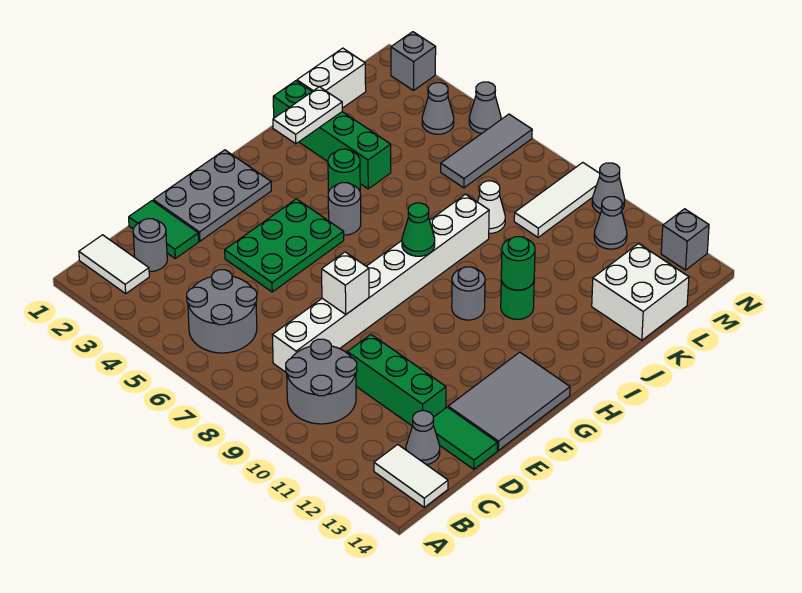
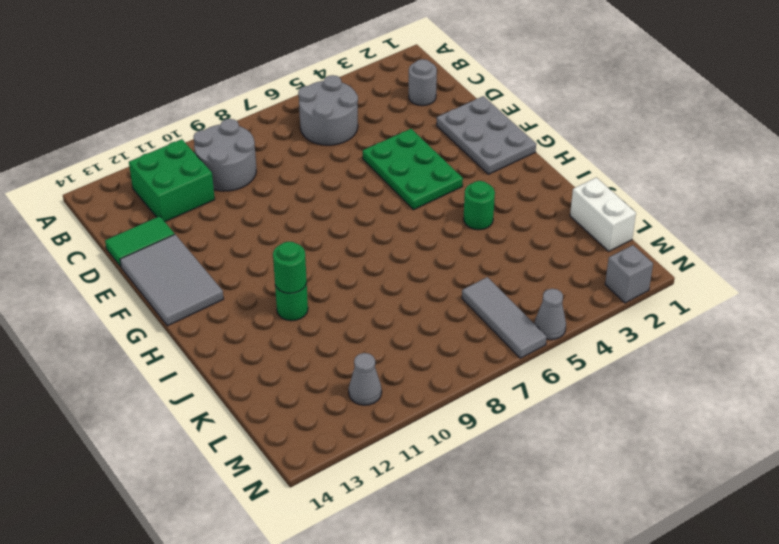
green brick B11:C12 level 1 -> none
none -> white tile B1:B2 level 1
none -> white tile B13:B14 level 1
none -> white brick C8:J8 level 1
none -> grey cone C13 level 1

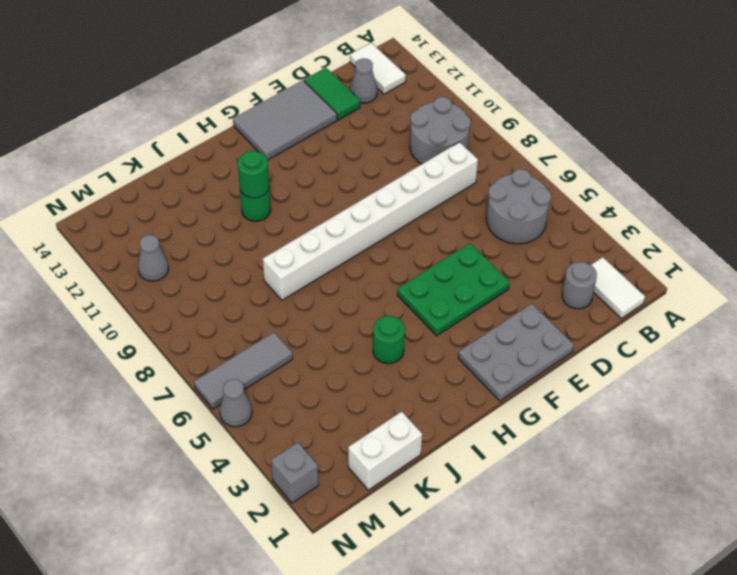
none -> green tile D1:D2 level 1
none -> green brick D10:D12 level 1
none -> grey round brick H5 level 1
none -> grey round brick H10 level 1

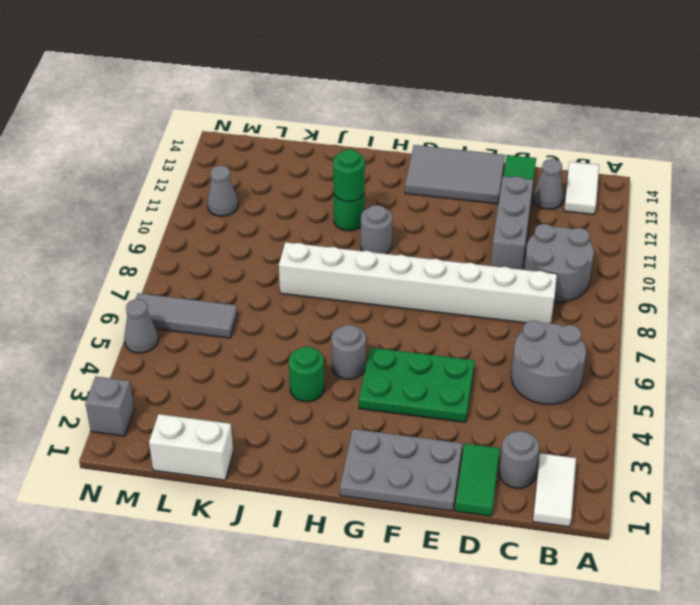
grey brick D10:D12 level 1 -> green brick D10:D12 level 1
none -> green brick J1:J4 level 1
none -> white cone K8 level 1
none -> white brick K13:L14 level 1
none -> white tile L9:N9 level 1

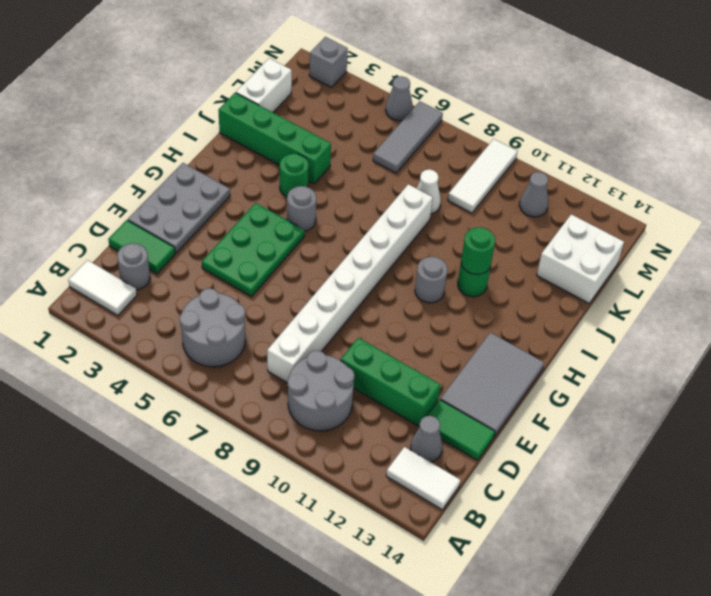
none -> grey cone M4 level 1
none -> grey cone N10 level 1
none -> grey brick N13 level 1
none -> white brick E8 level 2

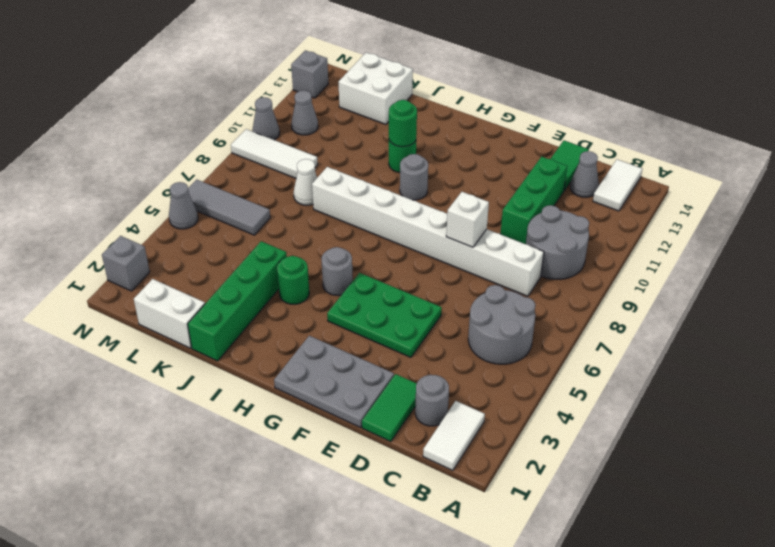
none -> grey tile E13:G14 level 1
none -> grey cone M4 level 1
none -> green cone H8 level 2
none -> white plate I2:J2 level 2

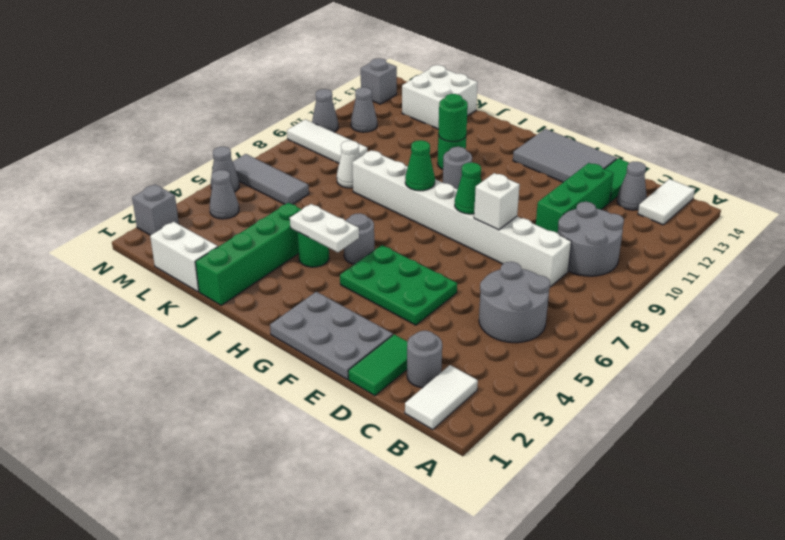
green cone F8 level 2 -> none
white plate H4:I4 level 2 -> white plate I2:J2 level 2

